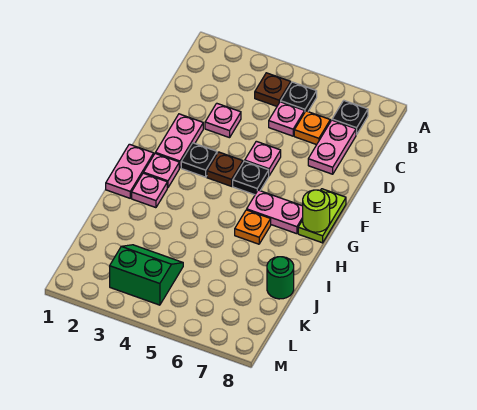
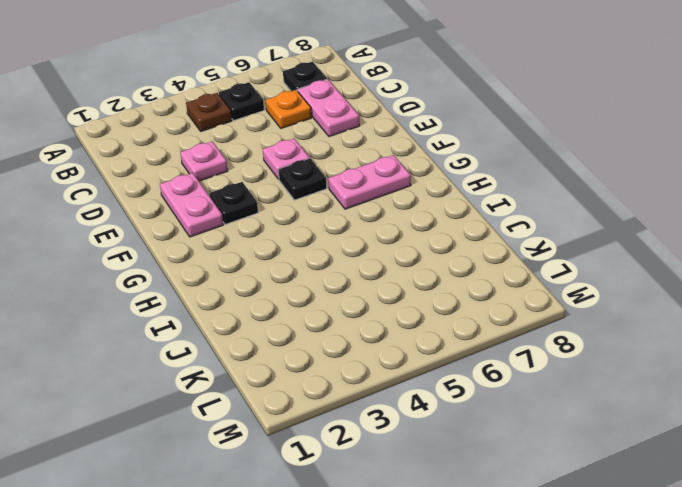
none -> pink plate C5 level 1
none -> brown plate F4 level 1
none -> lime plate F8:G8 level 1

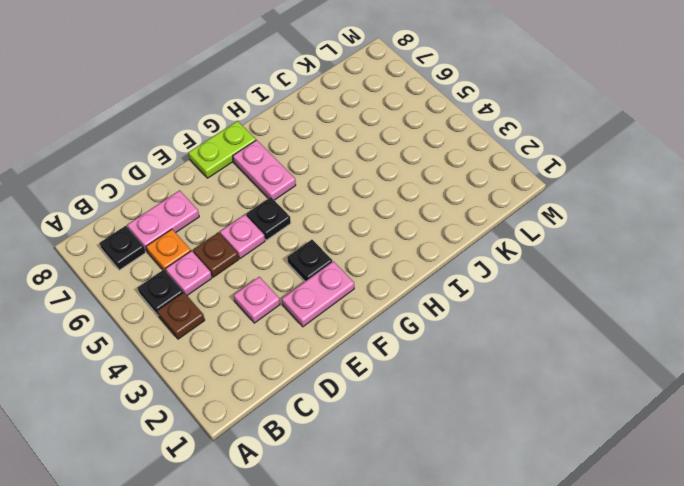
brown plate D5 level 1 -> brown plate F4 level 1
none -> pink plate G1:H1 level 1
none -> pink plate G2 level 1
none -> pink plate H2 level 1

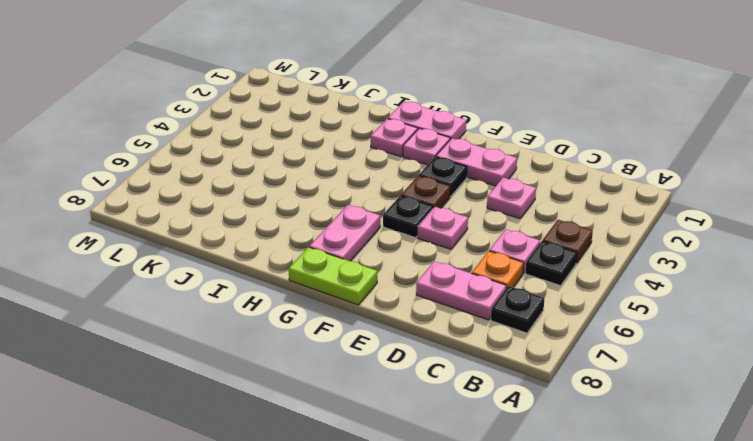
none -> orange plate H6 level 1
none -> green round brick J8 level 1
none -> green slope K3:L4 level 1 top L

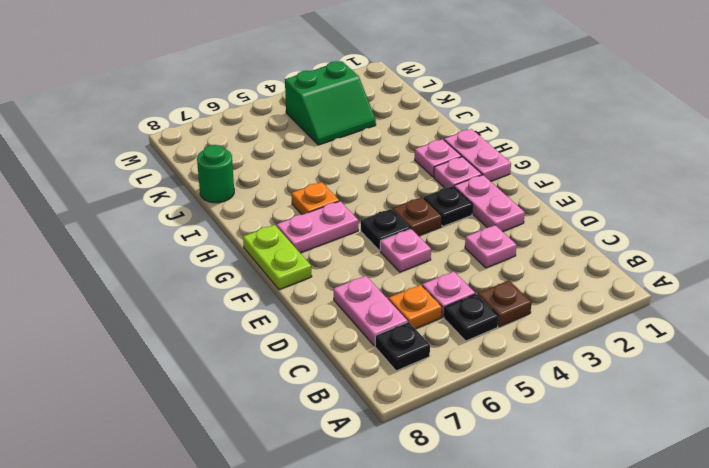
none -> lime round brick G8 level 2

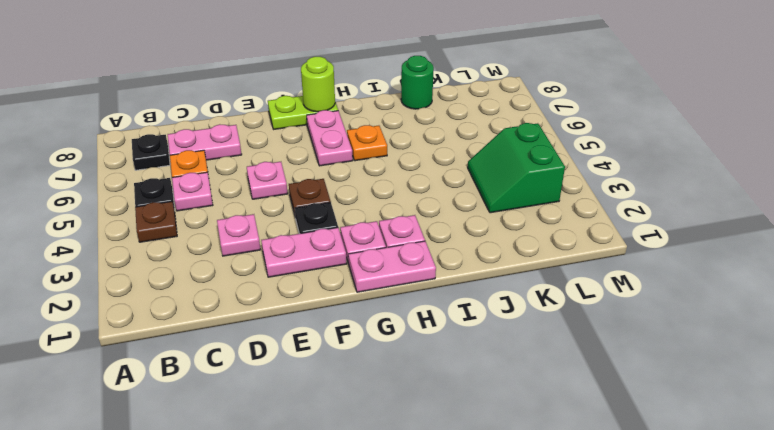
none -> black plate F5 level 1

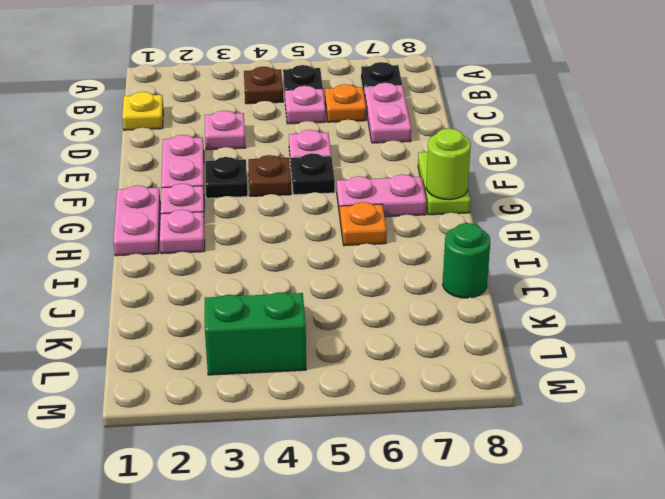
yellow plate C1 level 1 -> none

